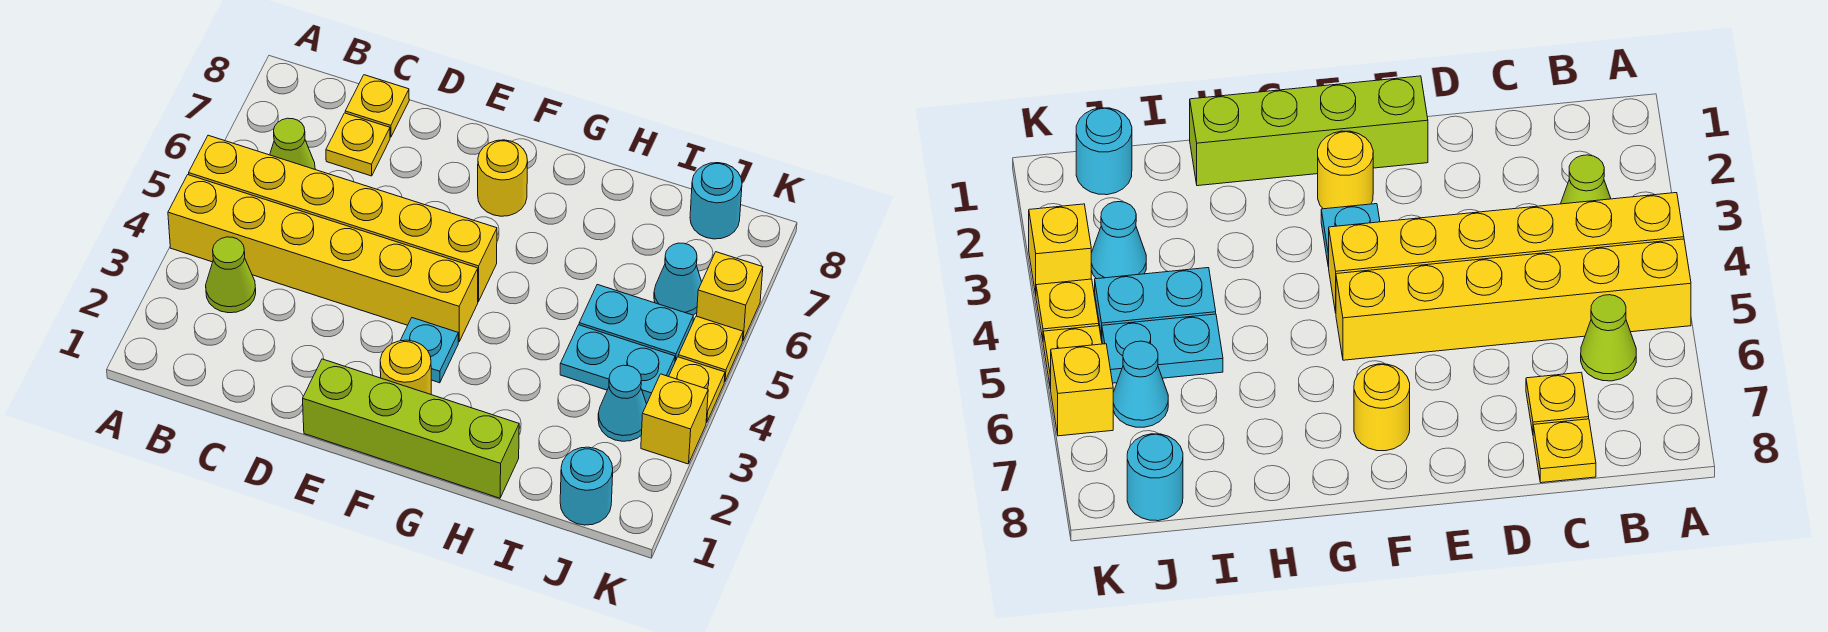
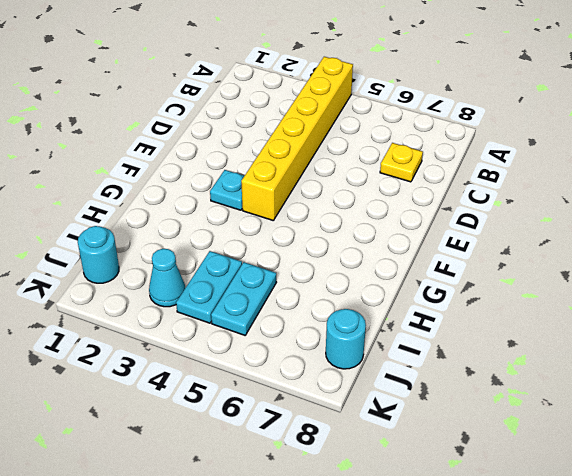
none -> yellow brick A5:F5 level 1
none -> lime cone B3 level 1
none -> lime cone B6 level 1

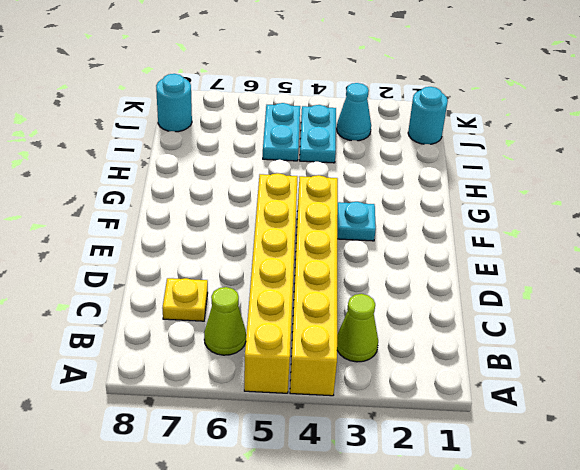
none -> yellow plate C8 level 1
none -> lime brick E1:H1 level 1
none -> yellow round brick F2 level 1

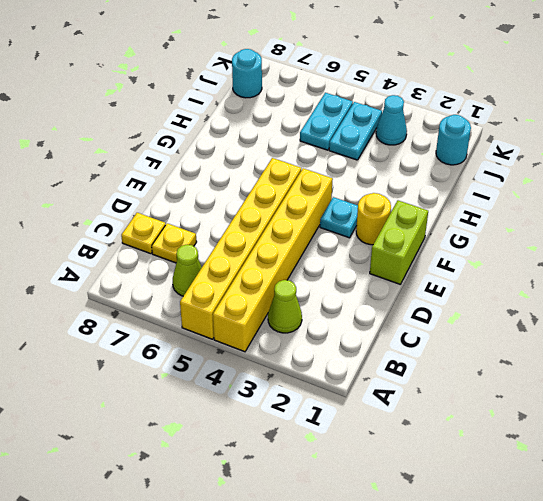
lime brick E1:F1 level 1 -> lime brick E1:H1 level 1
none -> yellow round brick F7 level 1
none -> cyan cone J6 level 1
none -> yellow brick K3 level 1

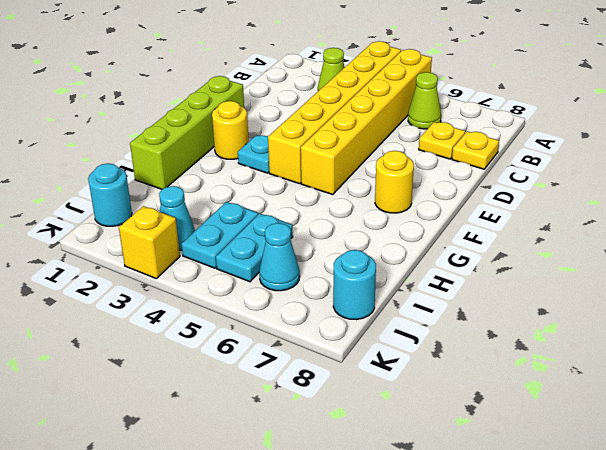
none -> yellow plate K4 level 1
none -> yellow plate K5 level 1
none -> yellow brick K6 level 1

